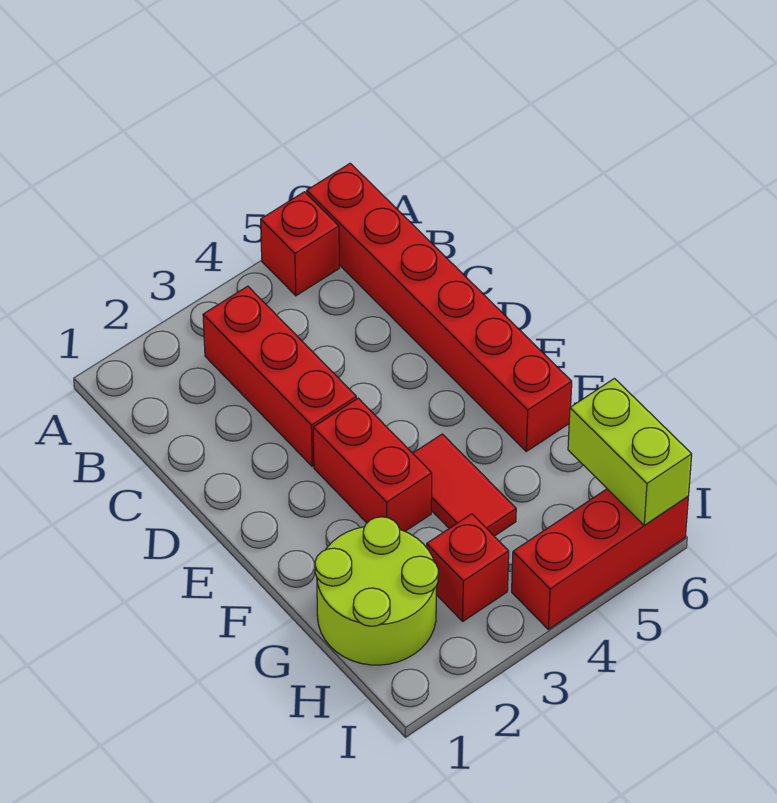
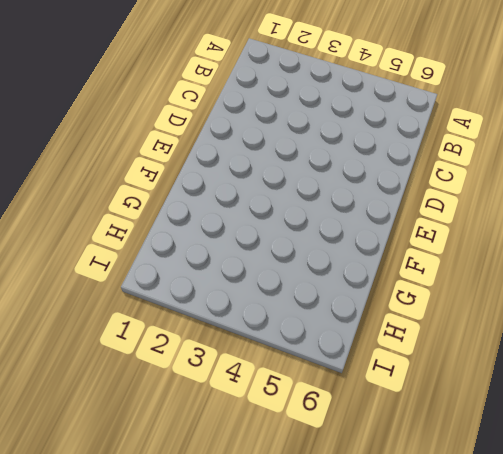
none -> red brick A5 level 1
none -> red brick A6:F6 level 1

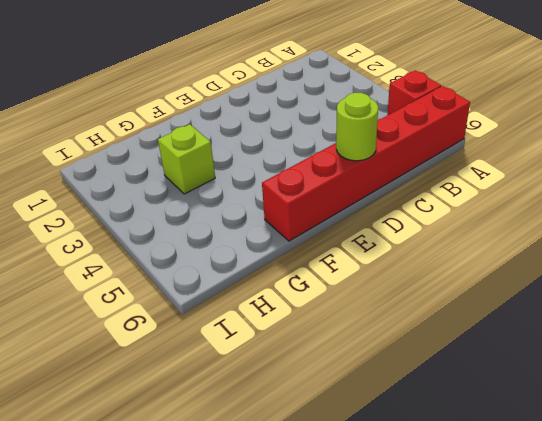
lime round brick D6 level 2 -> none
lime brick G3 level 1 -> none
none -> red brick B3:D3 level 1
none -> red brick E3:F3 level 1

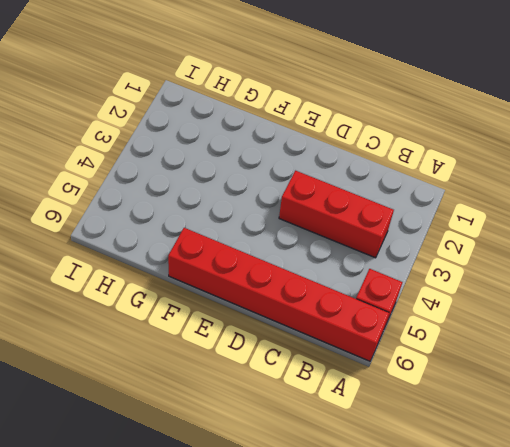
none -> red brick E3:F3 level 1
none -> red tile F4:G4 level 1

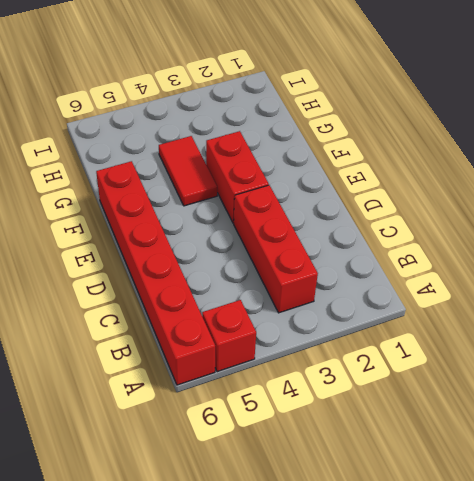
none -> lime round brick G1:H2 level 1
none -> red brick H3 level 1

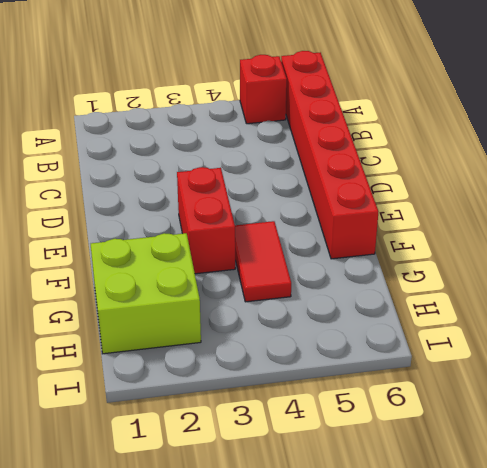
lime brick G1:H2 level 1 -> lime round brick G1:H2 level 1
none -> red brick B3:D3 level 1
none -> red brick H3 level 1

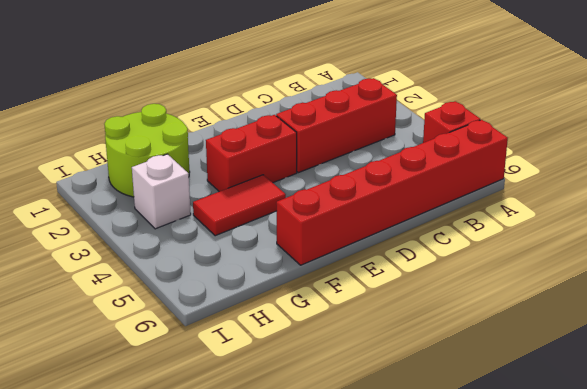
white brick H3 level 1 -> red brick H3 level 1
none -> red brick I4:I6 level 1
none -> lime brick H6:I6 level 2

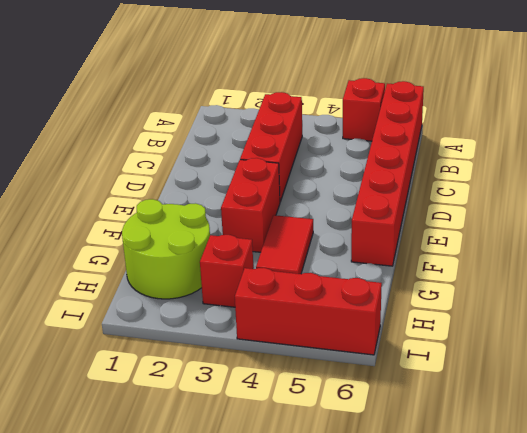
none -> lime brick H6:I6 level 2

